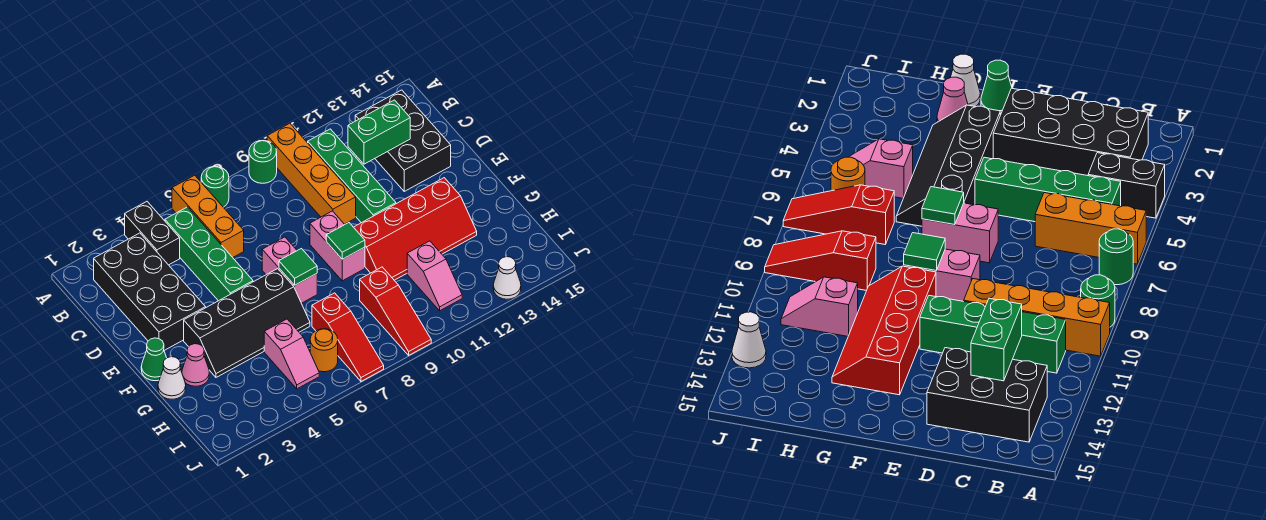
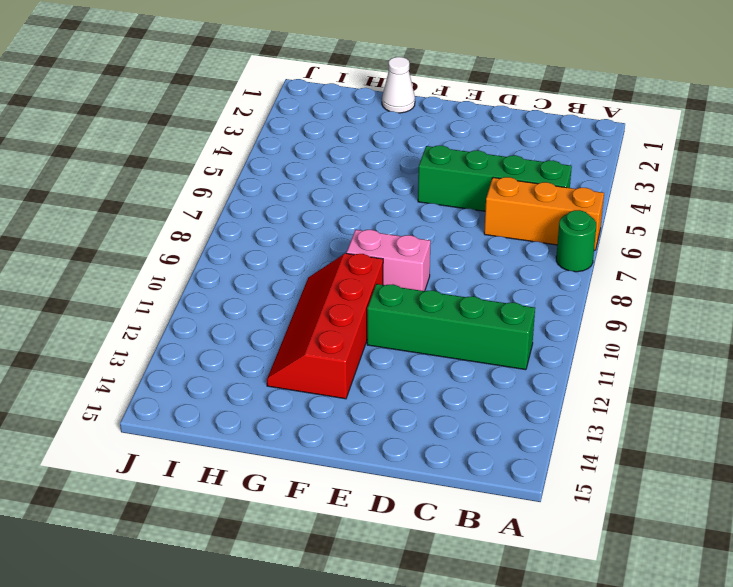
none -> black brick A4:B4 level 1
none -> green round brick A9 level 1
none -> orange brick A10:D10 level 1

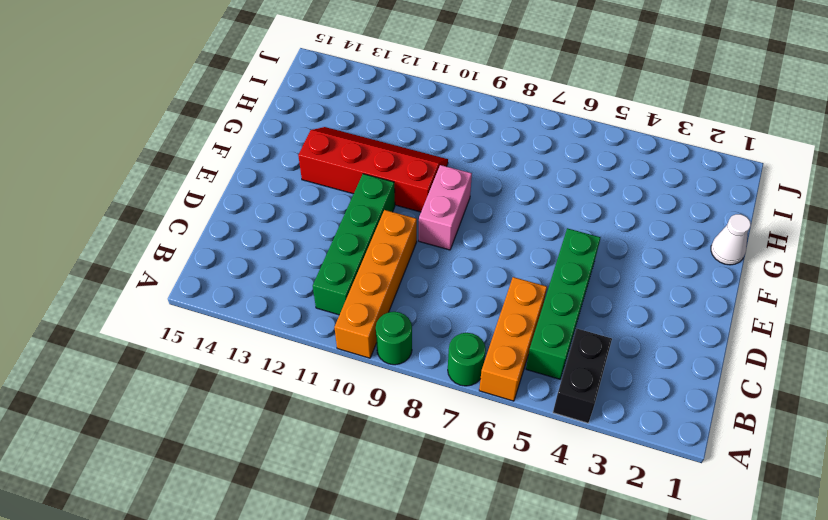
none -> black brick B2:E3 level 1
none -> black brick B13:D14 level 1
none -> pink brick E7:F7 level 1

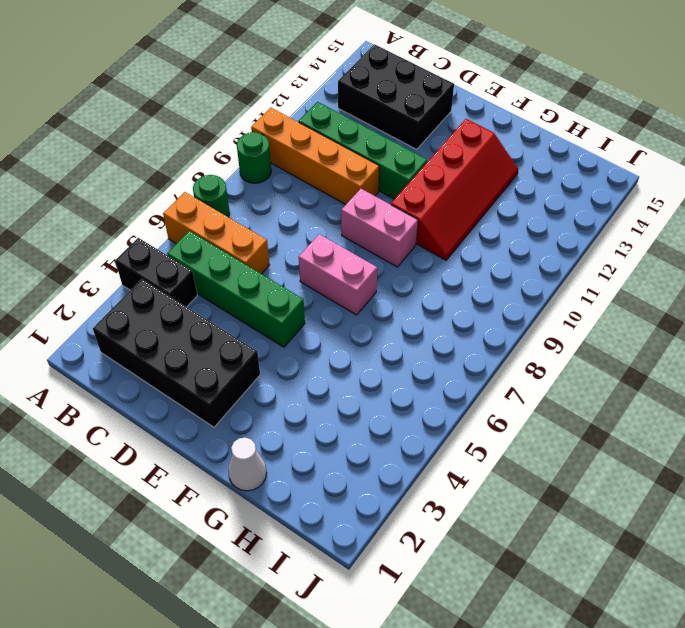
none -> green cone F1 level 1
none -> black slope F3:G6 level 1 top F
none -> pink cone G2 level 1

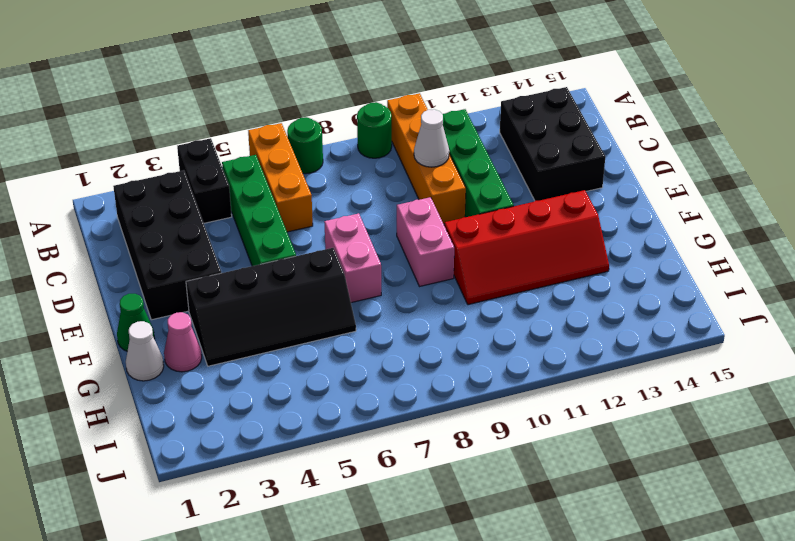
white cone C10 level 2 -> white cone J13 level 1
none -> pink slope H5:I5 level 1 top H
none -> red slope H7:J7 level 1 top H
none -> red slope H9:J9 level 1 top H

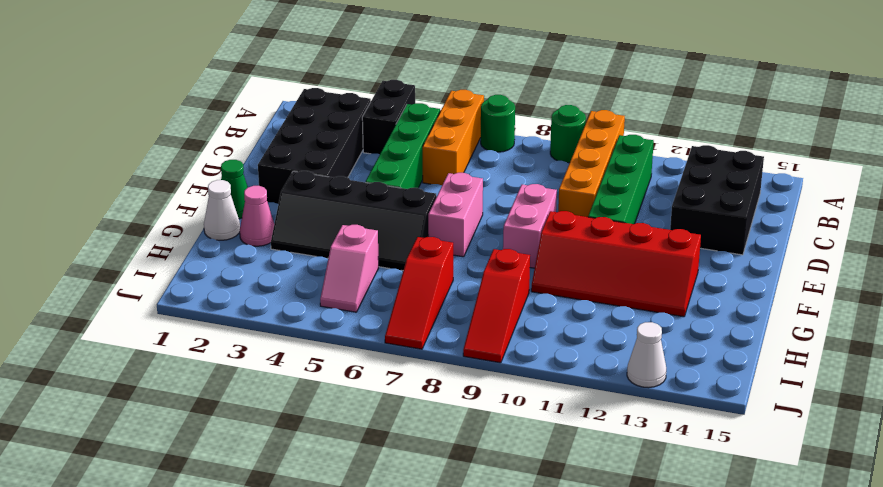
none -> pink slope H11:I11 level 1 top H
none -> orange round brick I6 level 1
none -> green brick C12:C13 level 2

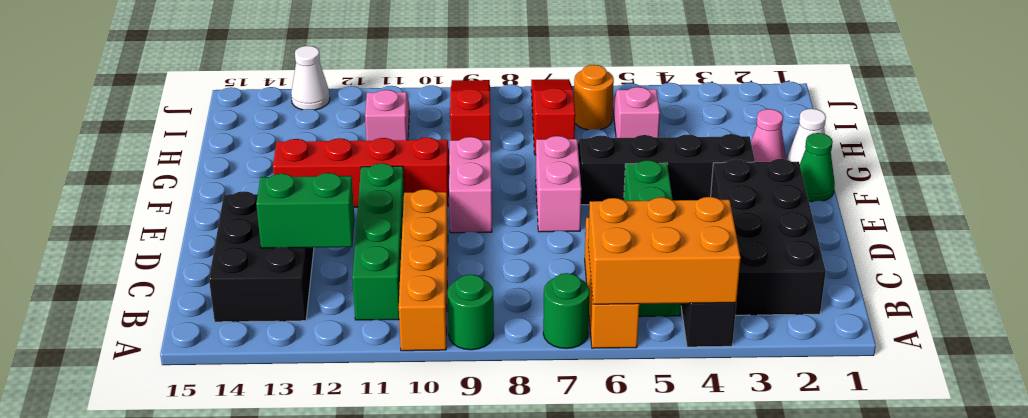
orange brick A4:B6 level 2 -> none
none -> green tile F7 level 2
none -> green tile F9 level 2

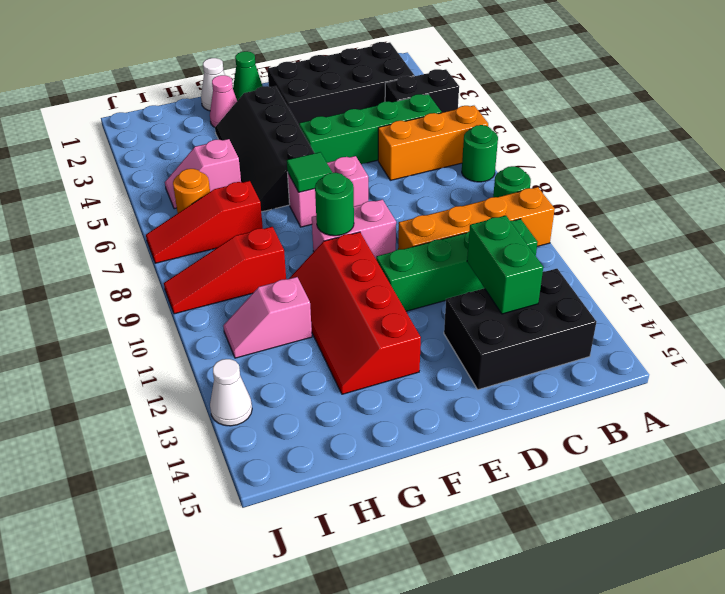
green round brick F9 level 2 -> green tile F9 level 2

